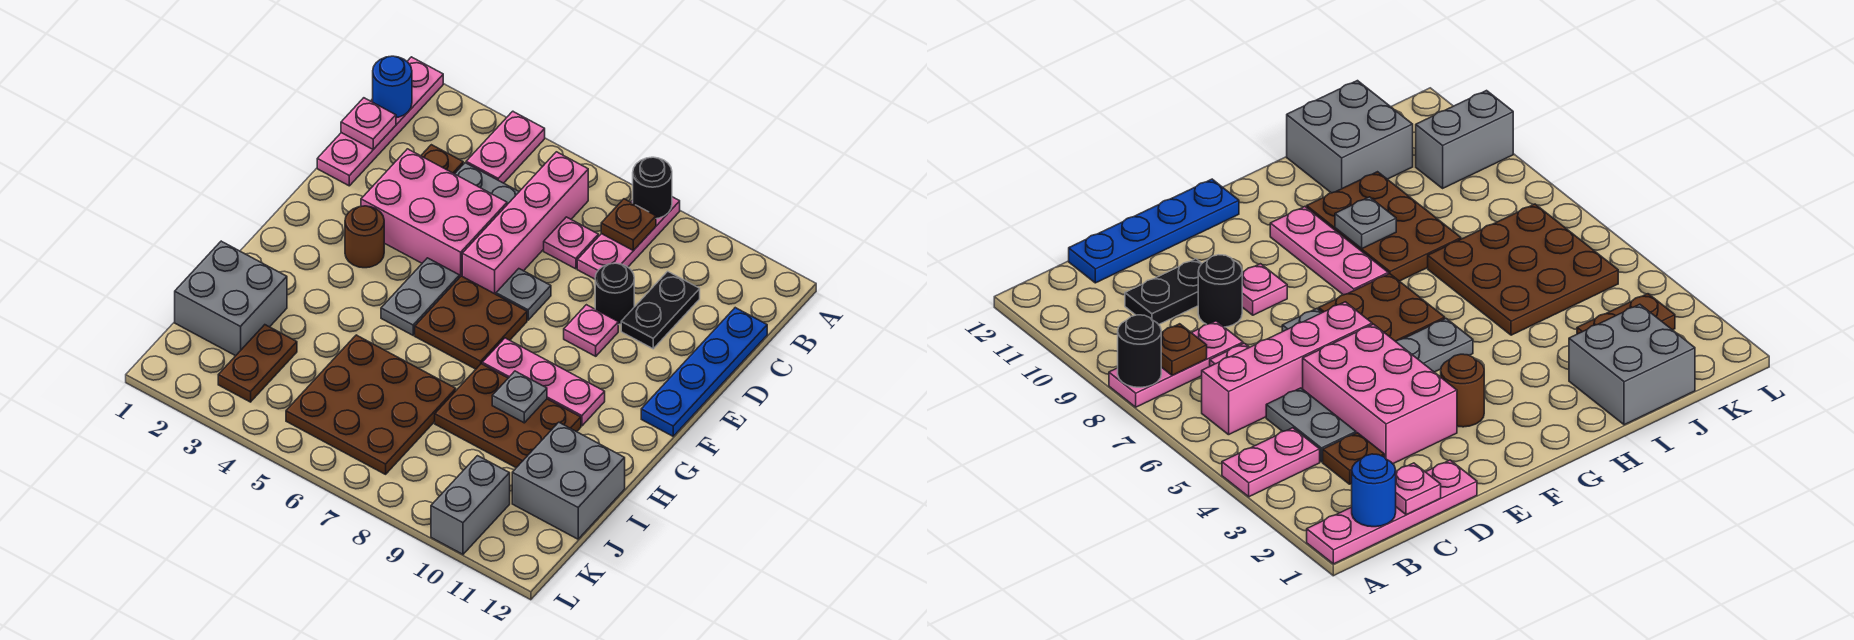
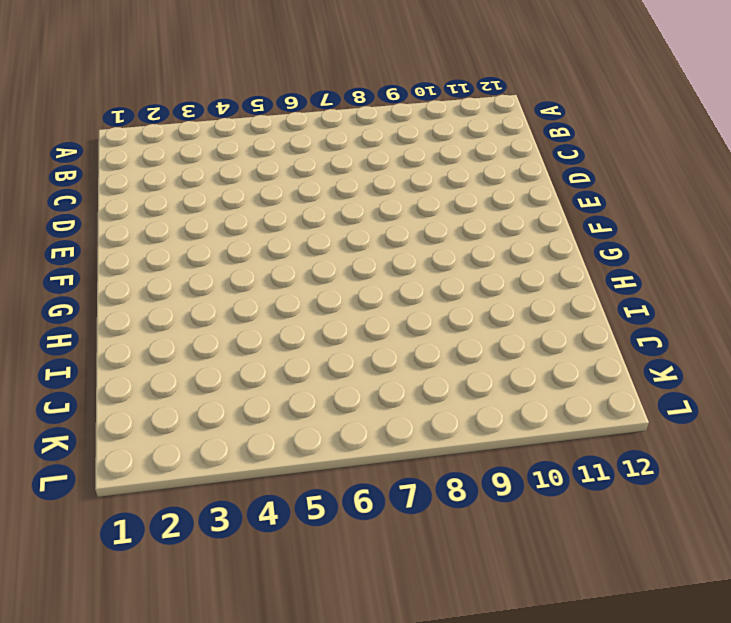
none -> pink plate A1:D1 level 1
none -> pink plate A4:B4 level 1
none -> pink plate A8:C8 level 1

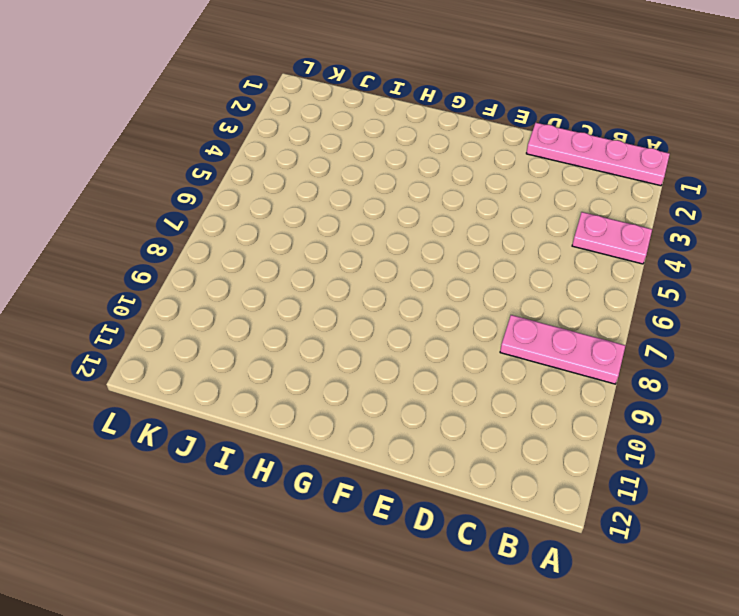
none -> pink brick B6:E6 level 1
none -> brown plate C3 level 1
none -> grey plate C4:C5 level 1

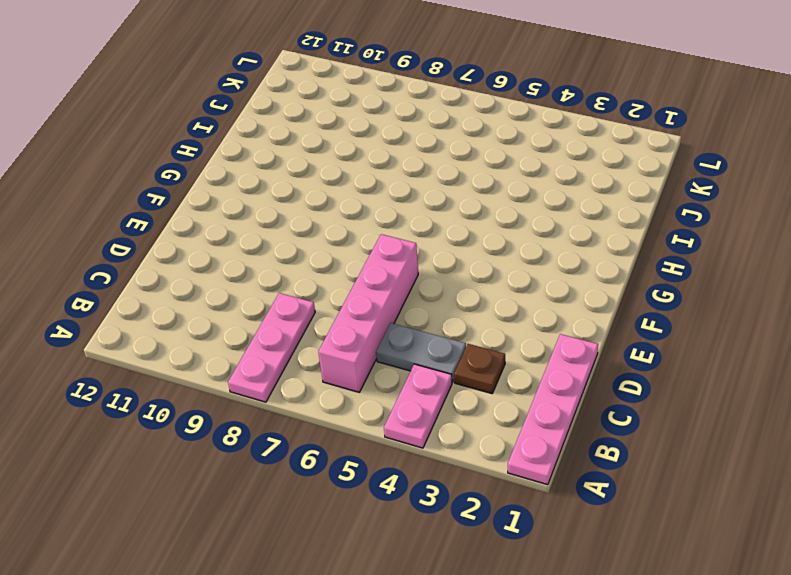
none -> pink plate C7 level 1
none -> black plate C10:D10 level 1
none -> blue plate C12:F12 level 1

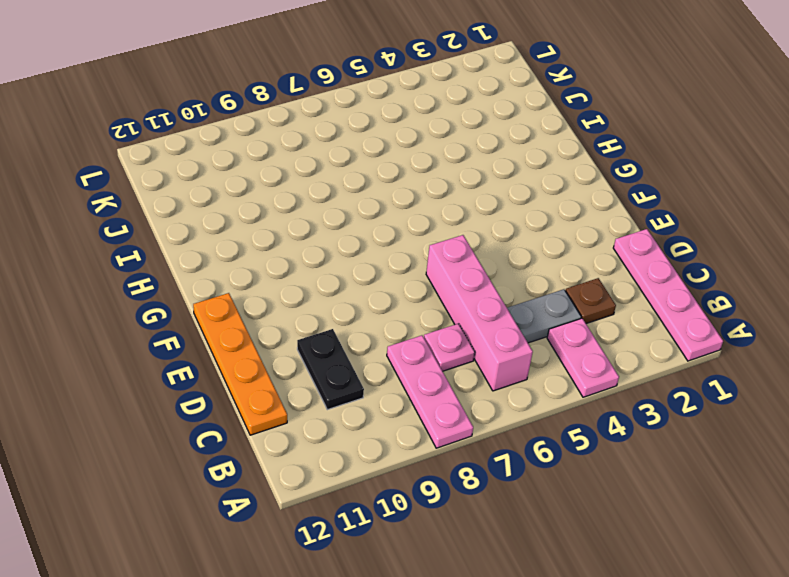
orange plate C12:F12 level 1 -> blue plate C12:F12 level 1
none -> pink brick D3:E5 level 1
none -> black round brick D9 level 1
none -> grey plate E7 level 1

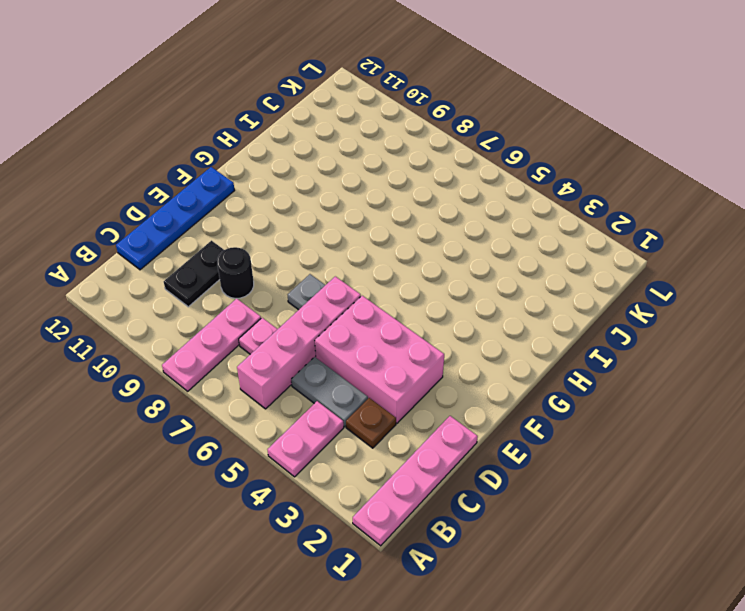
none -> pink plate E9 level 1
none -> brown round brick F3 level 1
none -> grey plate F5:G5 level 1

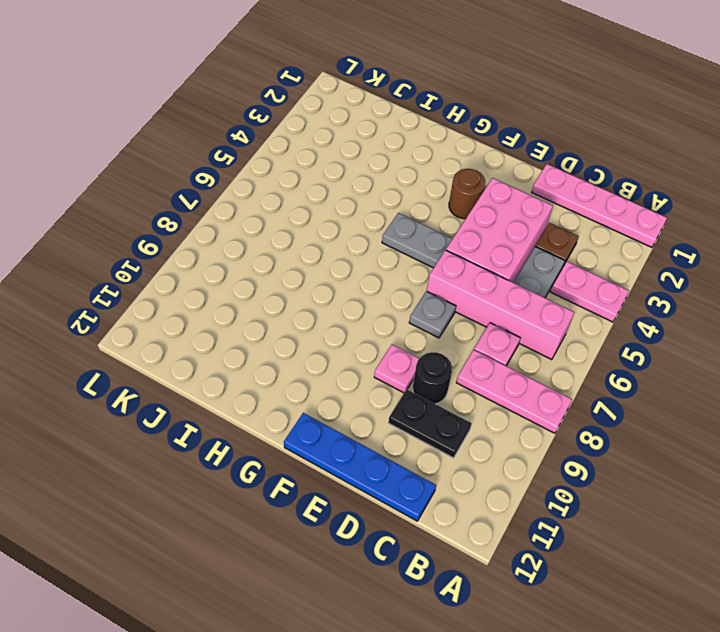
none -> brown plate F6:G7 level 1
none -> pink plate G8:G10 level 1
none -> brown plate H8:I10 level 1

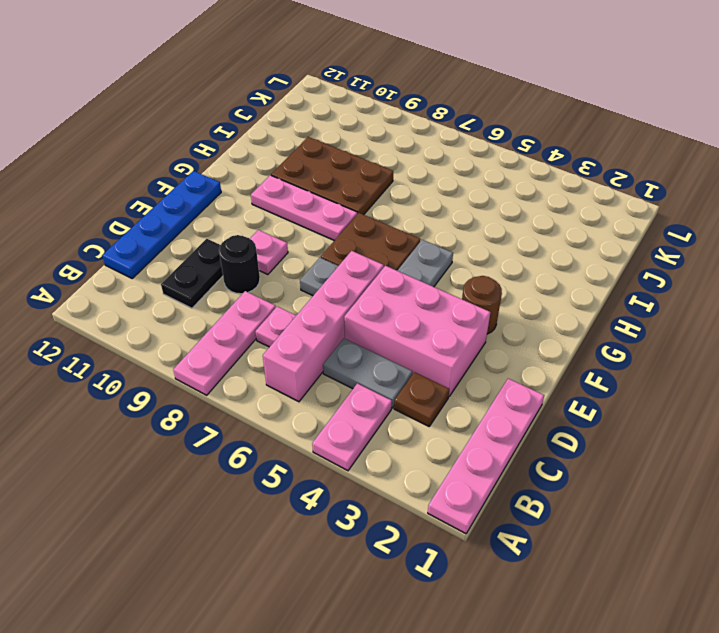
none -> grey brick I1:J2 level 1
none -> brown plate I5:K7 level 1
none -> grey brick I11:J12 level 1

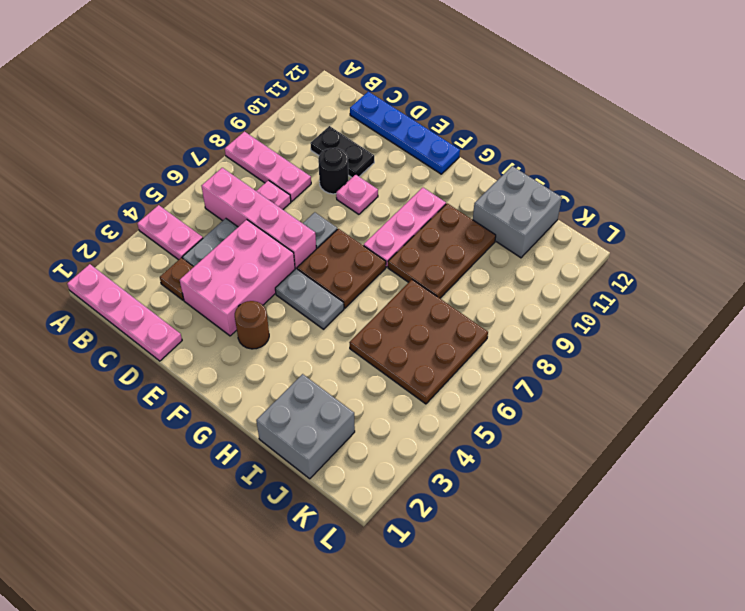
none -> brown plate J3:K3 level 1
none -> grey brick K10:L10 level 1
none -> black round brick A8 level 2

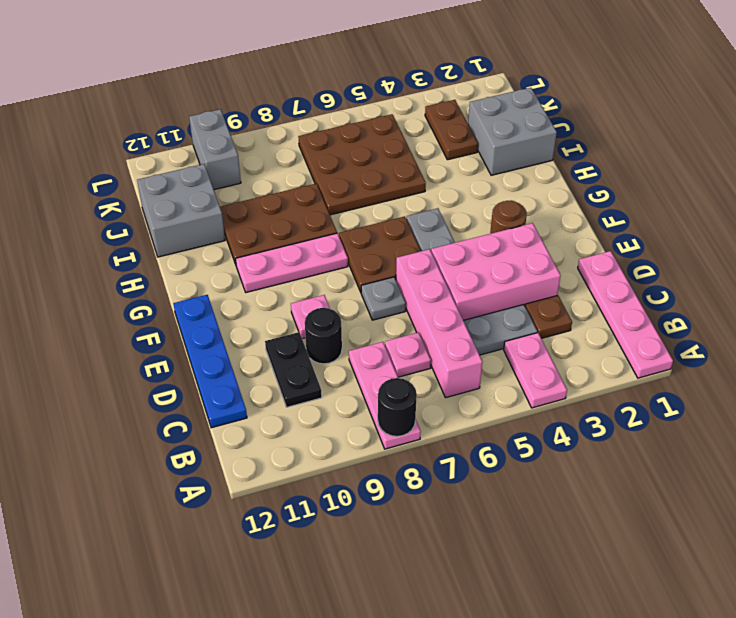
none -> blue round brick B1 level 2
none -> brown plate B8 level 2
none -> pink plate C1 level 2

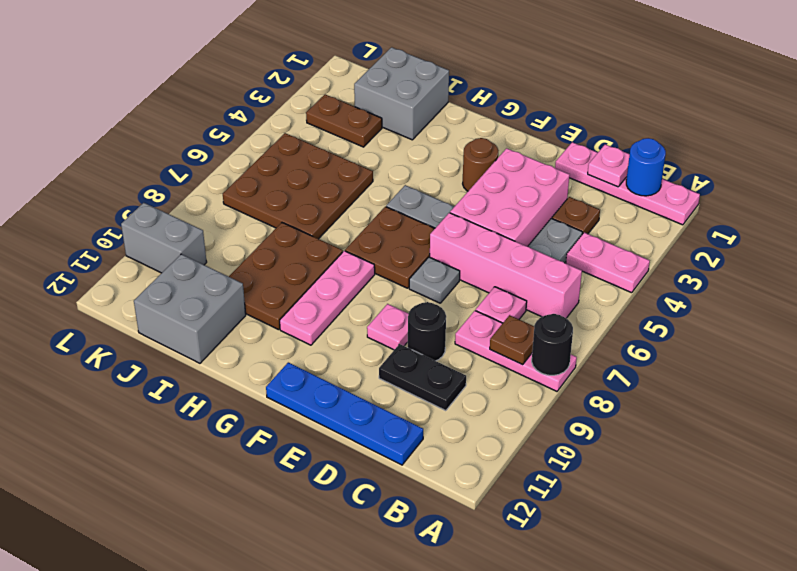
none -> grey plate H9 level 2

